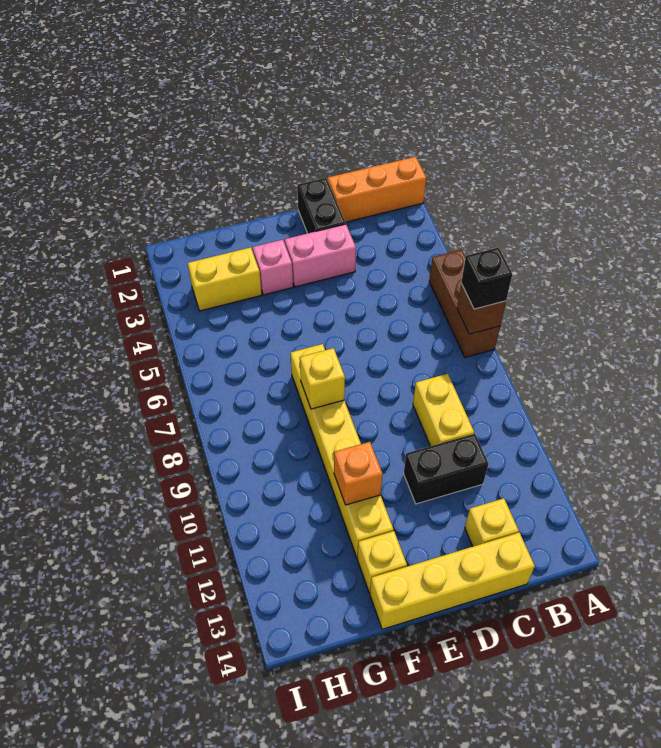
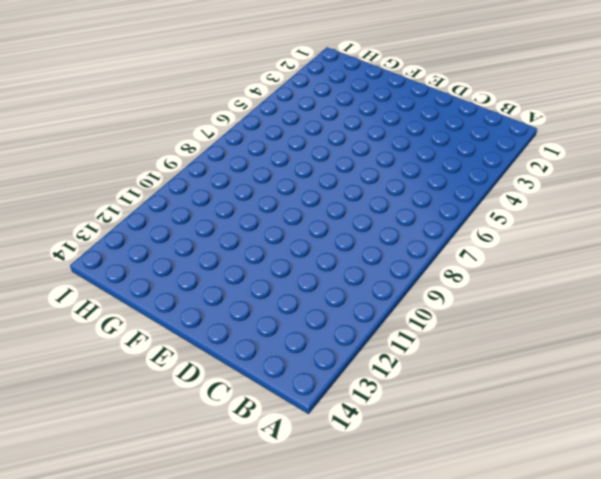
none -> orange brick A1:C1 level 1
none -> brown brick A5:A7 level 1
none -> yellow brick C9:C10 level 1

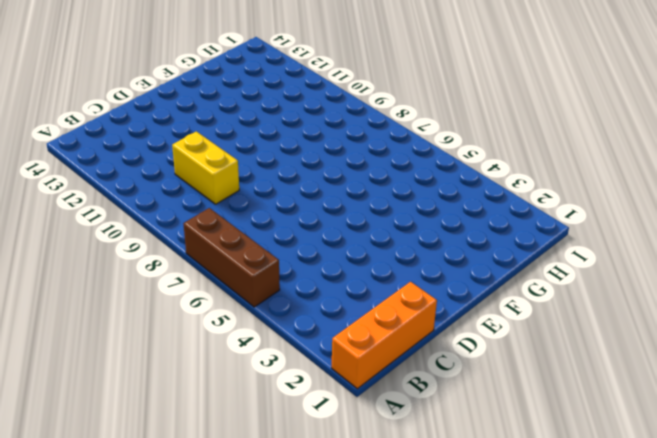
none -> black brick C11:D11 level 1
none -> yellow brick C13 level 1
none -> yellow brick C14:F14 level 1

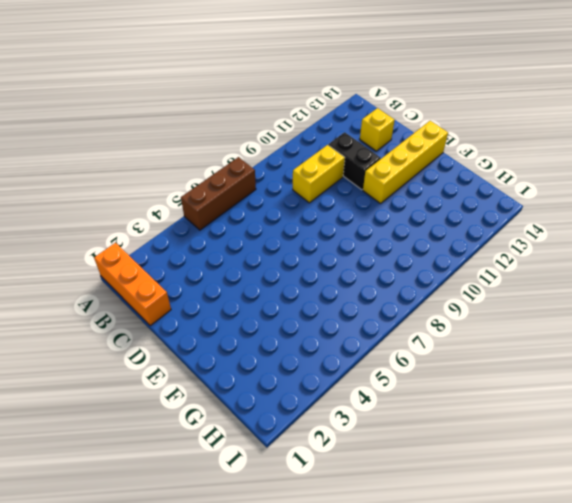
yellow brick E11:E14 level 1 -> yellow brick C14:F14 level 1
none -> black brick D1:D2 level 1
none -> pink brick D3:E3 level 1
none -> pink brick F3 level 1

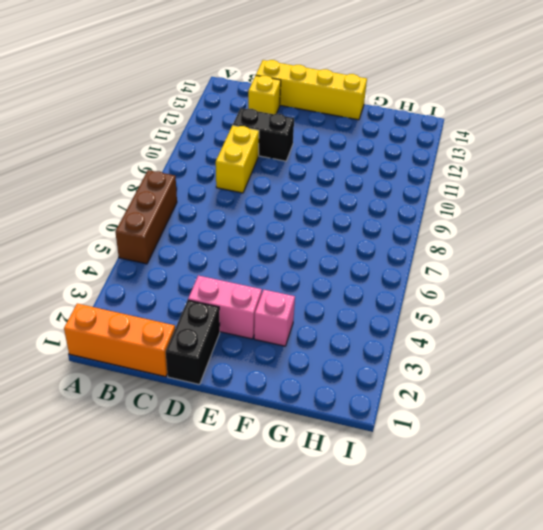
none -> yellow brick F7:F12 level 1
none -> yellow brick F13 level 1
none -> yellow brick G3:H3 level 1

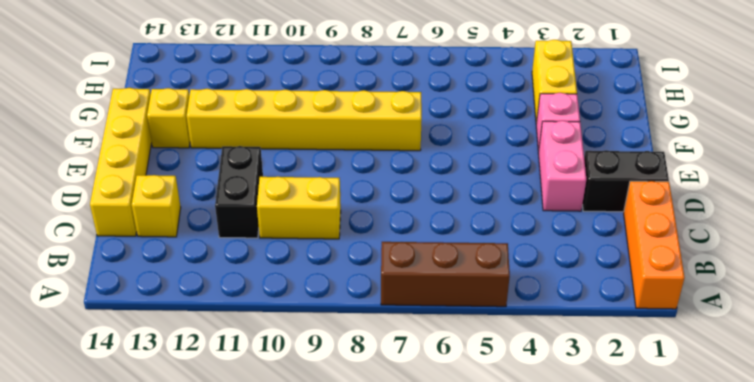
none -> brown brick A7 level 2
none -> yellow brick F8 level 2
none -> orange brick F11 level 2

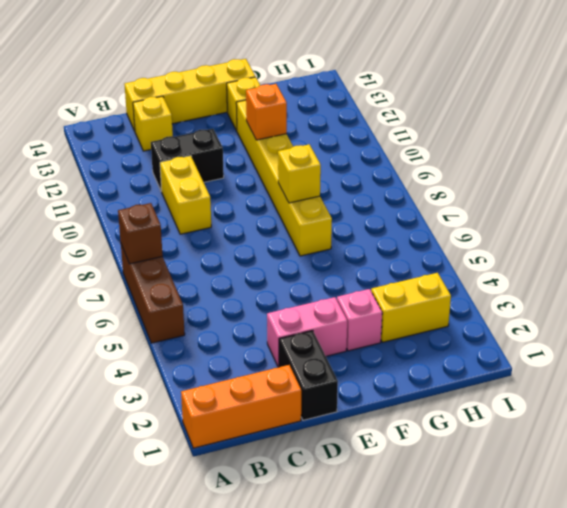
none -> black brick A7 level 3

